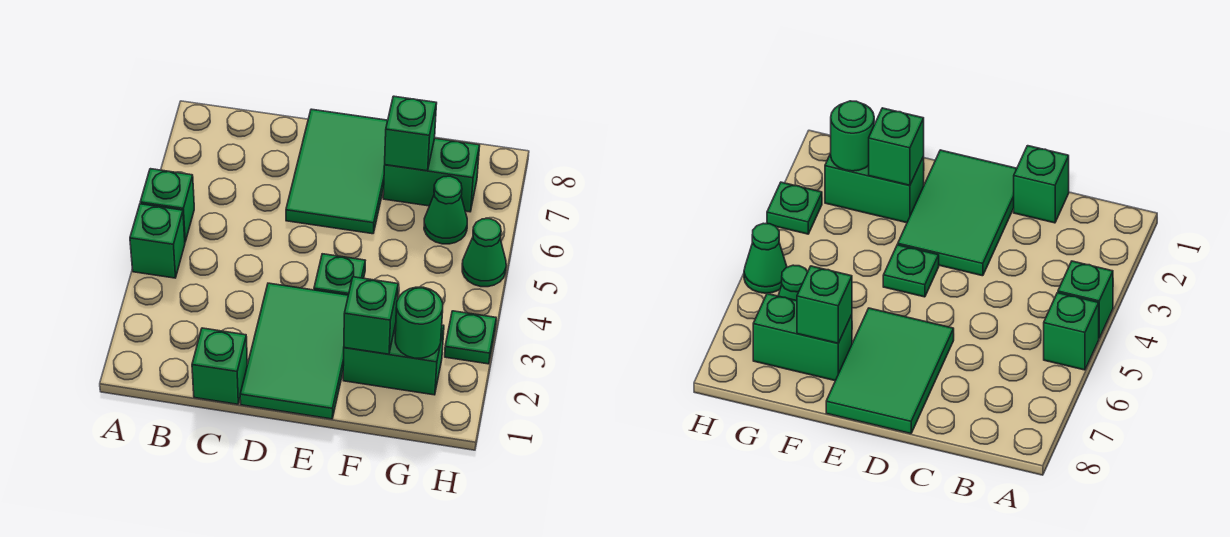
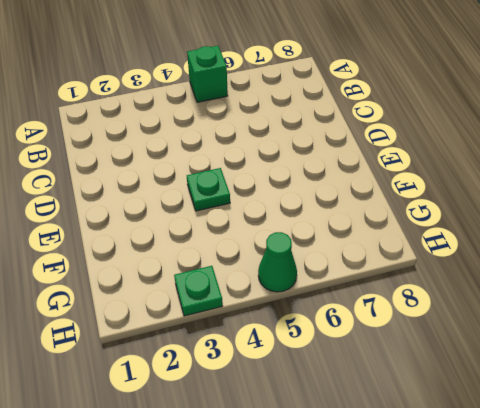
none -> green brick A4 level 1
none -> green brick C1 level 1
none -> green tile D1:E3 level 1

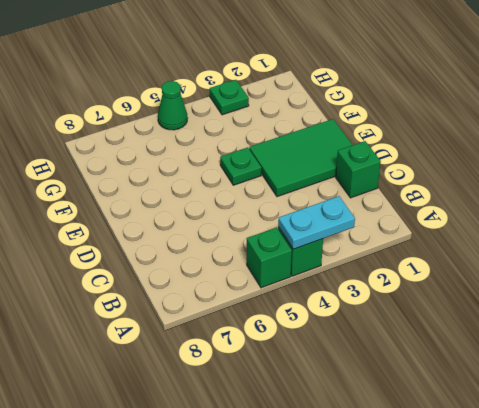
cyan plate A3:A4 level 2 -> none
none -> green tile D6:E8 level 1
none -> green brick F2:G2 level 1
none -> green brick F7:G7 level 1

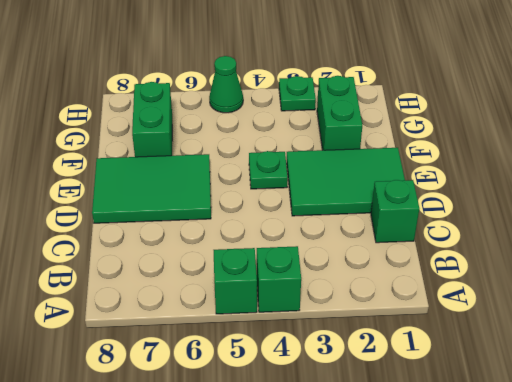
none -> green cone G6 level 1
none -> green brick F2 level 2
none -> green brick F7 level 2

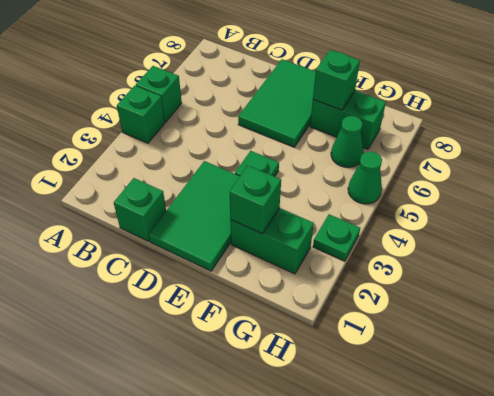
none -> green round brick G2 level 2

